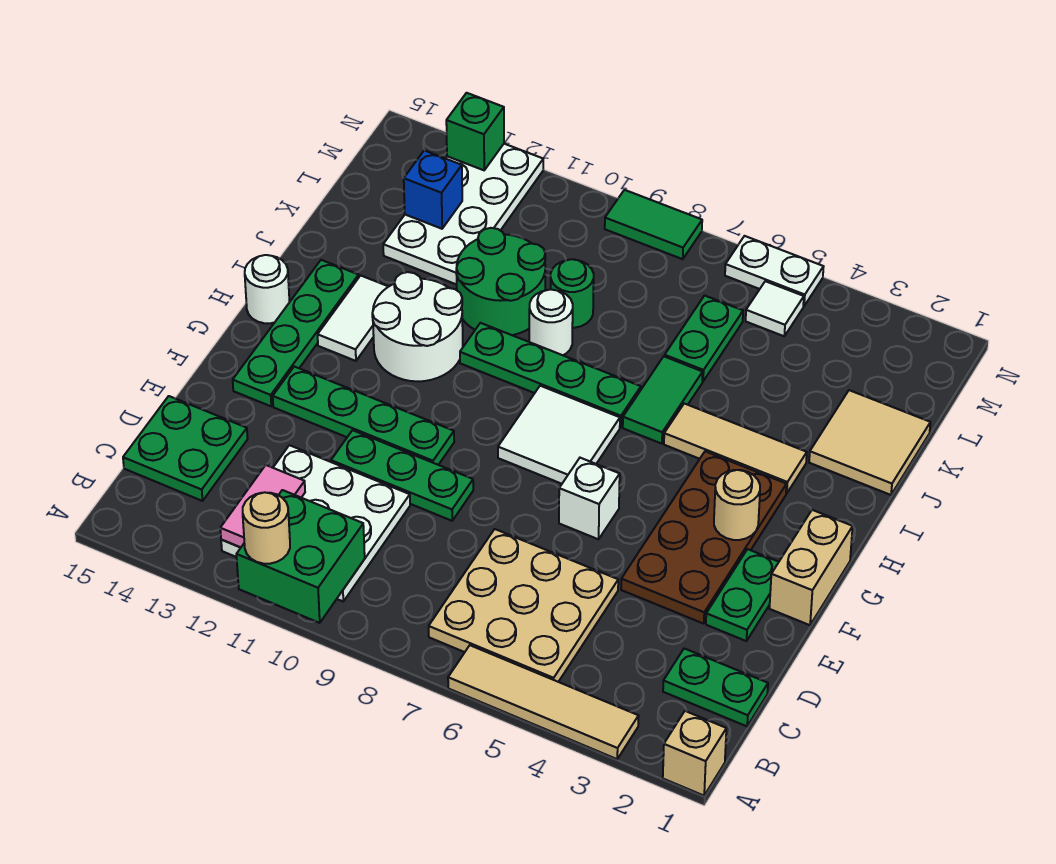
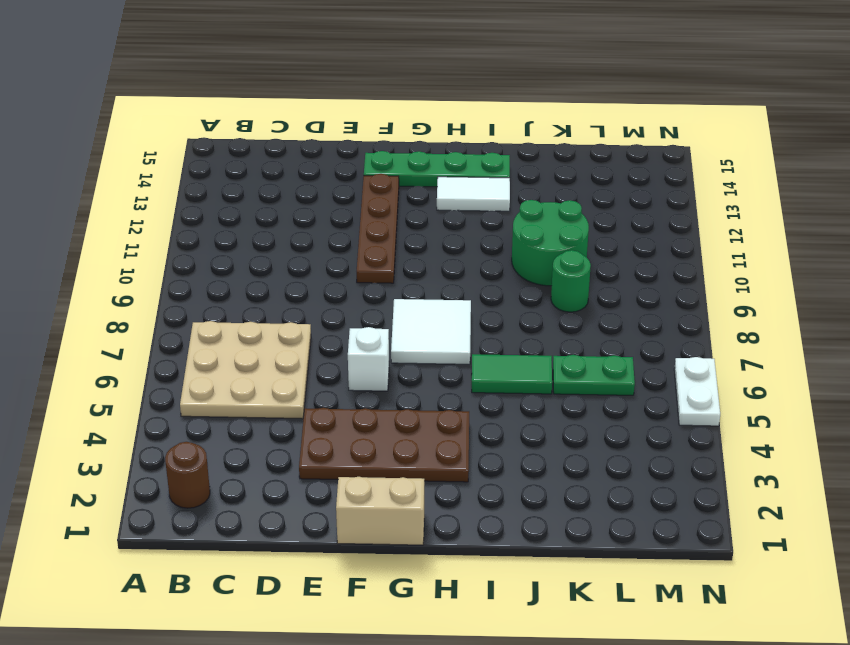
brown round brick B2 level 1 -> none
brown plate F10:F13 level 1 -> green plate F10:F13 level 1
none -> tan brick A1 level 1
none -> tan tile A3:A6 level 1
none -> white plate B10:D12 level 1
none -> green plate C1:C2 level 1

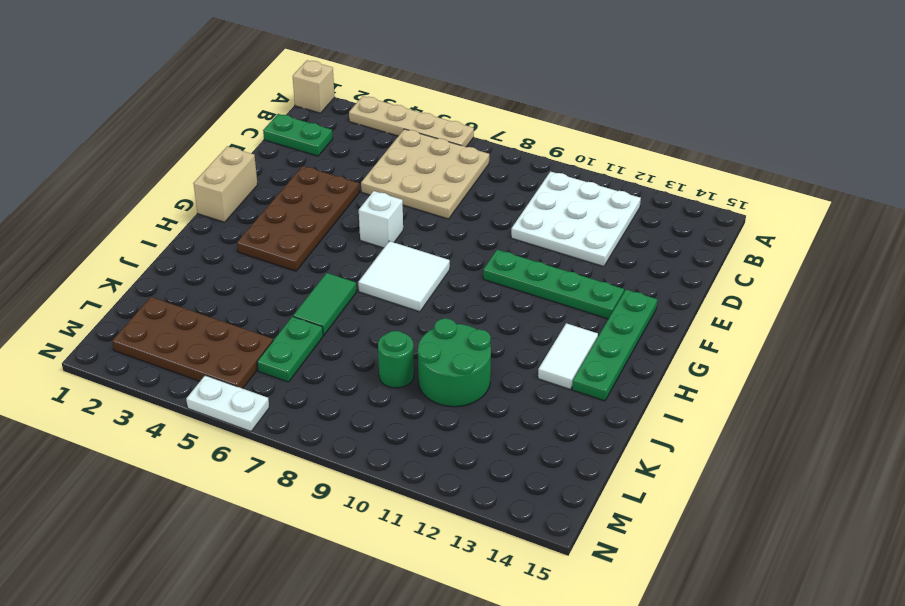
tan plate A3:A6 level 1 -> tan tile A3:A6 level 1
brown plate L2:M5 level 1 -> white tile M5 level 1
none -> green plate C14:D15 level 1
none -> green plate E2:F2 level 1
none -> green plate E9:E11 level 1
none -> white round brick H11:I12 level 1

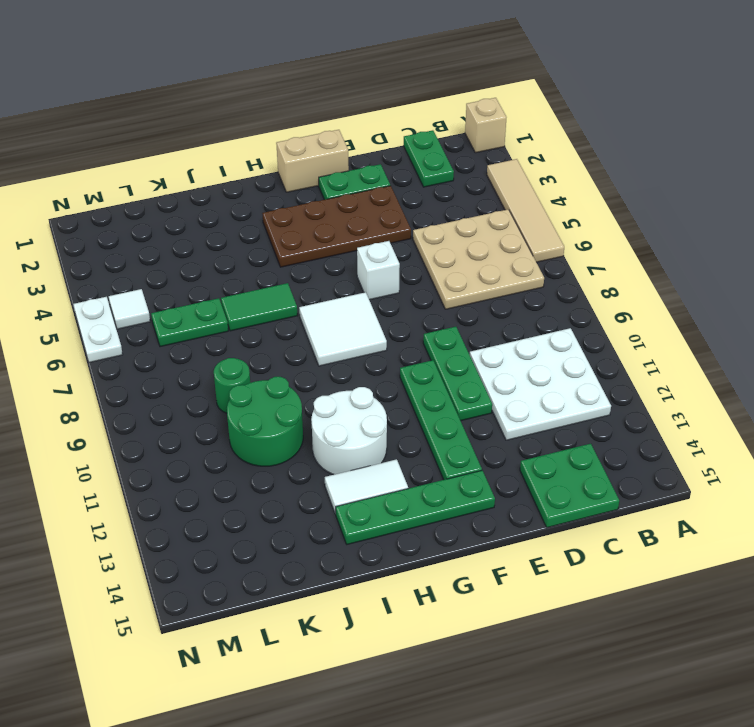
none -> white round brick H15 level 1
none -> tan tile I3:I5 level 1
none -> green plate I7:I10 level 1
none -> tan tile J1:K2 level 1

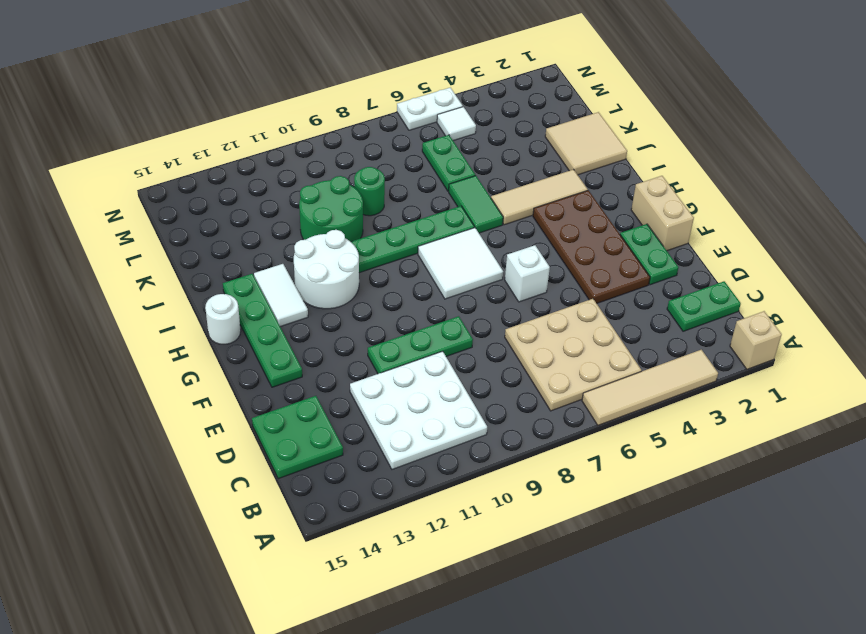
none -> green plate F10:F13 level 1
none -> white round brick J9 level 1
none -> white plate K12:N13 level 1
none -> green tile N8:N9 level 1

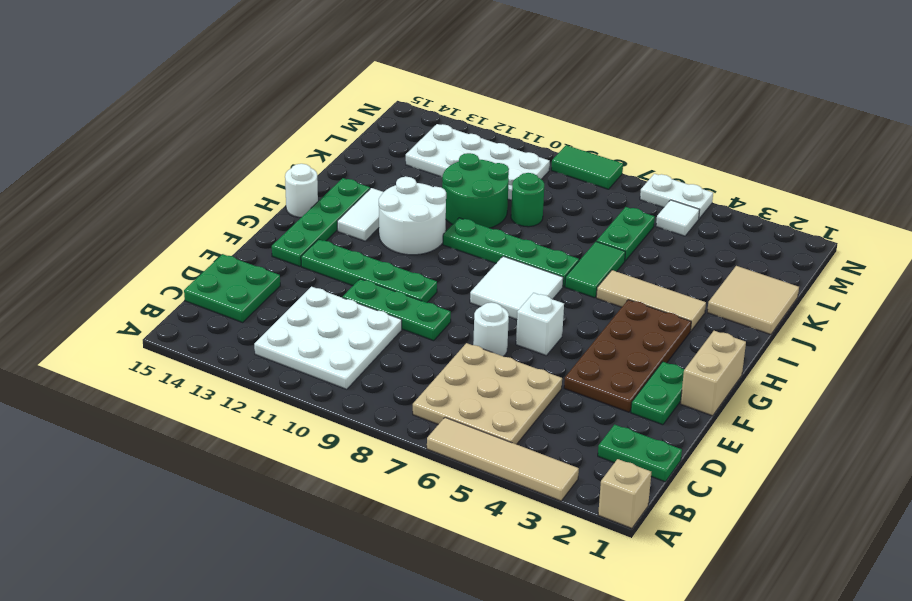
white round brick E7 level 1 -> white round brick J9 level 1
white plate L10:M13 level 1 -> white plate K12:N13 level 1
none -> green brick A10:B11 level 2
none -> pink tile B12:C12 level 2
none -> tan round brick G3 level 2
none -> blue brick L13 level 2

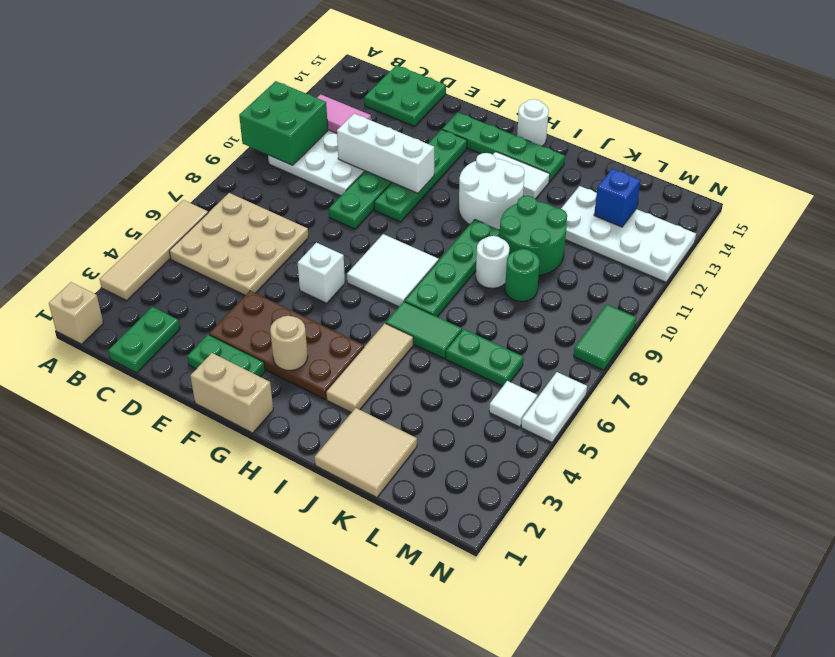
white brick D11:F11 level 2 -> none
none -> green brick N13 level 2
none -> tan round brick A11 level 3

